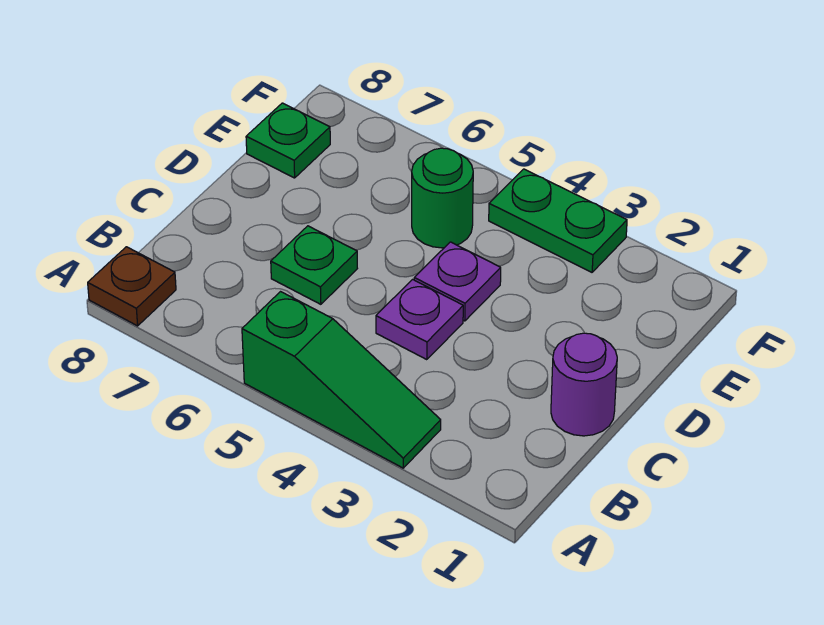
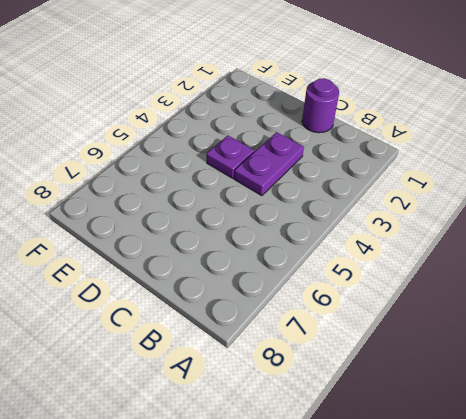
purple plate C3:C4 level 1 -> purple plate C4 level 1
none -> green slope A3:A5 level 1 top 5
none -> brown plate A8 level 1

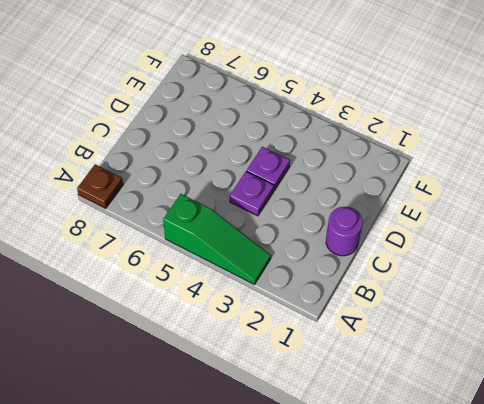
none -> green plate C6 level 1
none -> green round brick E5 level 1

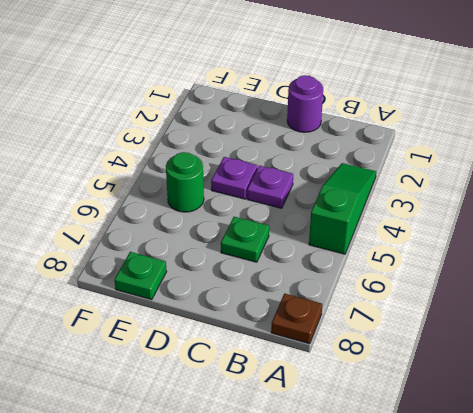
none -> green plate F3:F4 level 1

